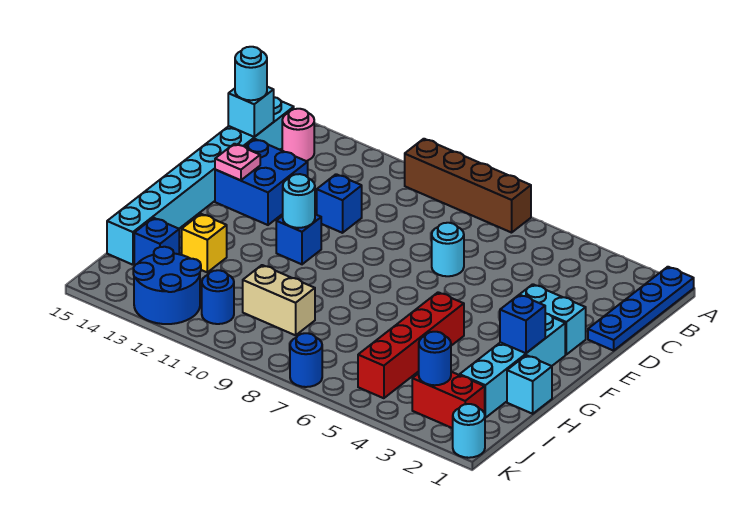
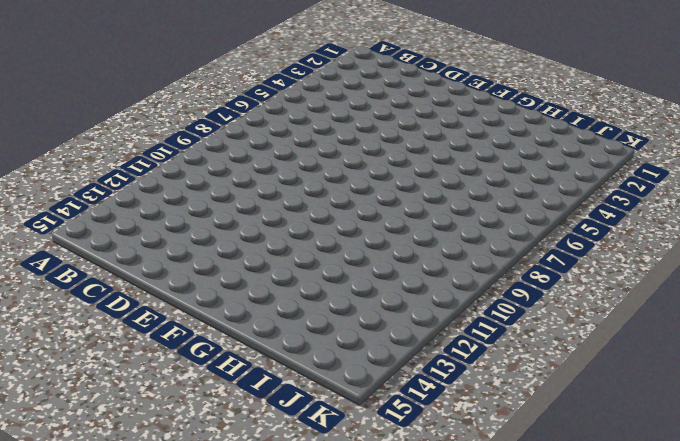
none -> blue plate A1:D1 level 1
none -> brown brick A7:A10 level 1
none -> pink round brick B14 level 1

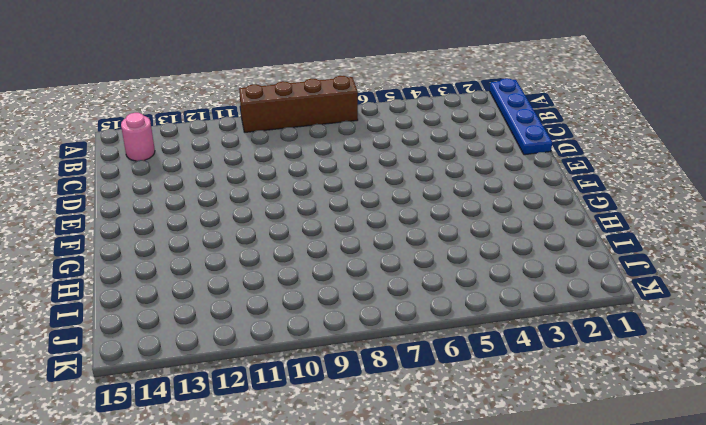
none -> cyan brick B15:I15 level 1
none -> cyan round brick D7 level 1
none -> blue brick D11 level 1

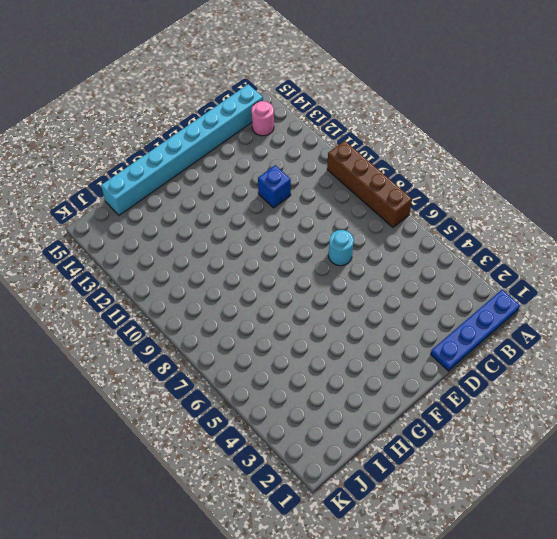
none -> blue brick D13:E14 level 1
none -> cyan brick E2:E3 level 1
none -> cyan brick F2:I2 level 1

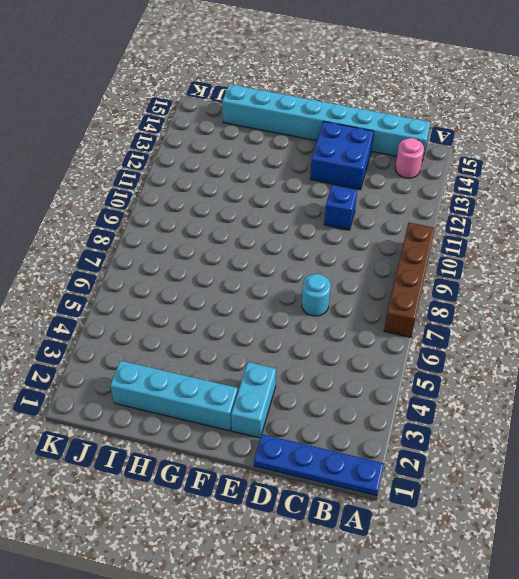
none -> blue brick F11 level 1
none -> red brick G5:J5 level 1
none -> cyan brick H1 level 1

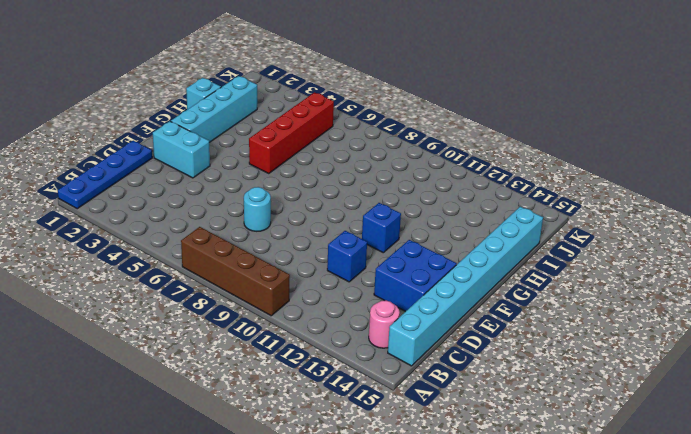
none -> yellow brick H13 level 1
none -> tan brick I9:I10 level 1
none -> blue brick I14 level 1

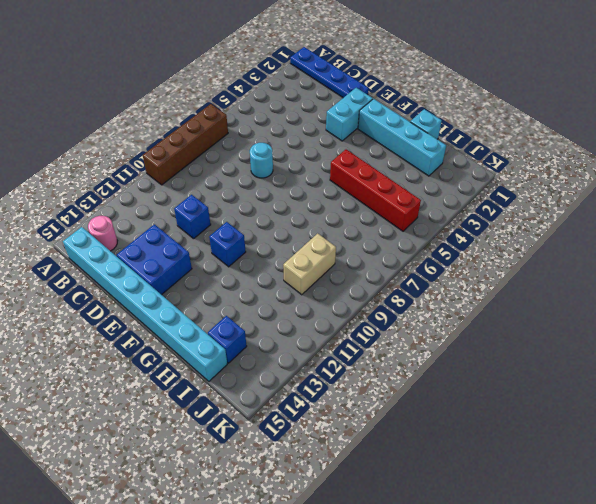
none -> yellow brick H13 level 1
none -> red brick J2:J3 level 1
none -> blue round brick J11 level 1

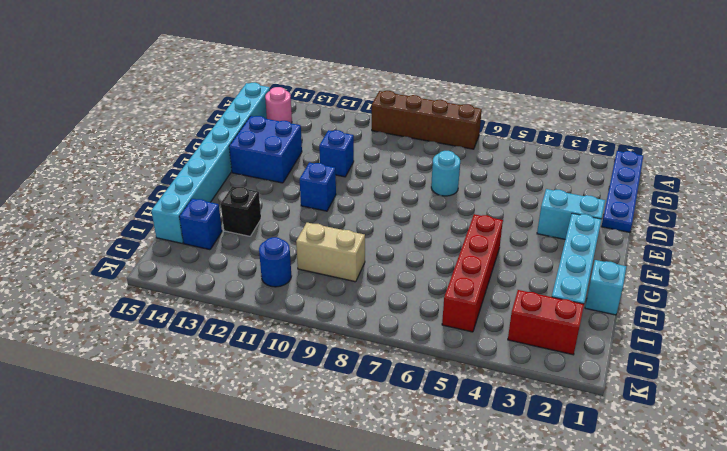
black brick H13 level 1 -> yellow brick H13 level 1
none -> blue round brick J12:K13 level 1
none -> cyan round brick K1 level 1
none -> blue round brick K7 level 1

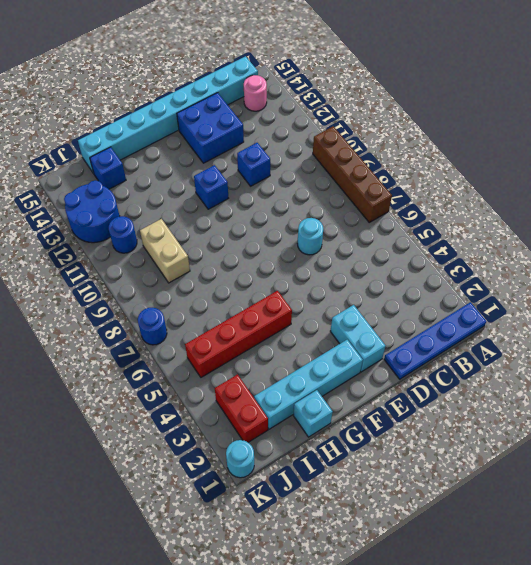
none -> yellow brick H13 level 1
none -> cyan brick C15 level 2
none -> pink plate E14 level 2

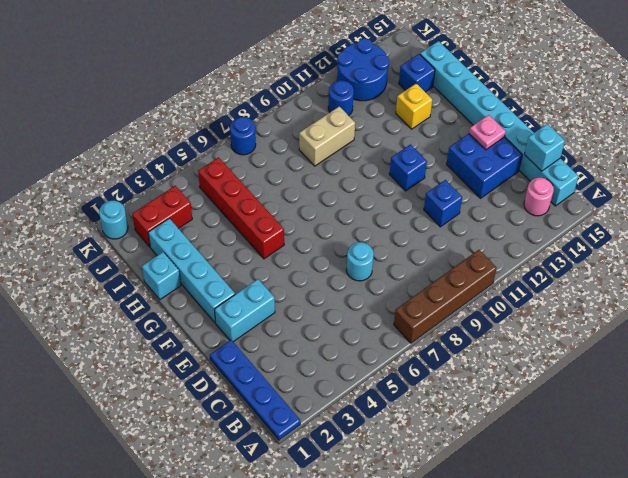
none -> cyan round brick F11 level 2
none -> blue brick G2 level 2
none -> blue round brick J3 level 2

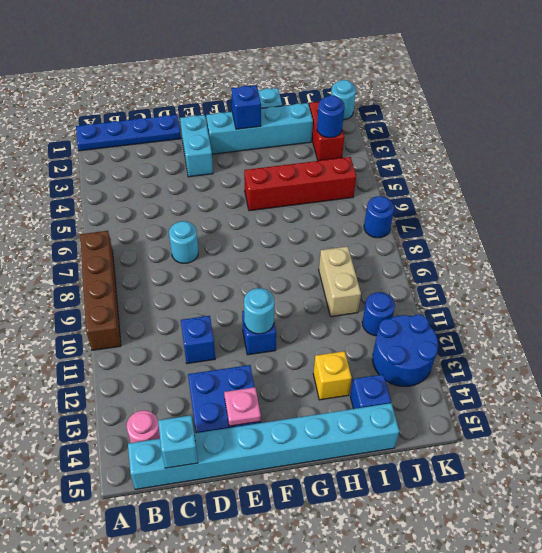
none -> cyan round brick C15 level 3

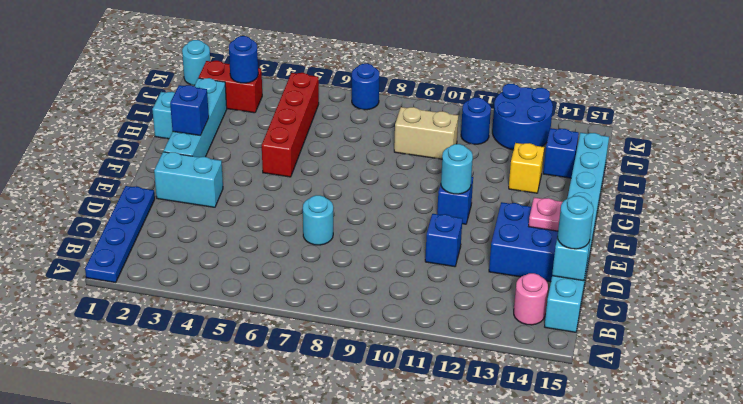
none -> brown brick A7:A10 level 1

